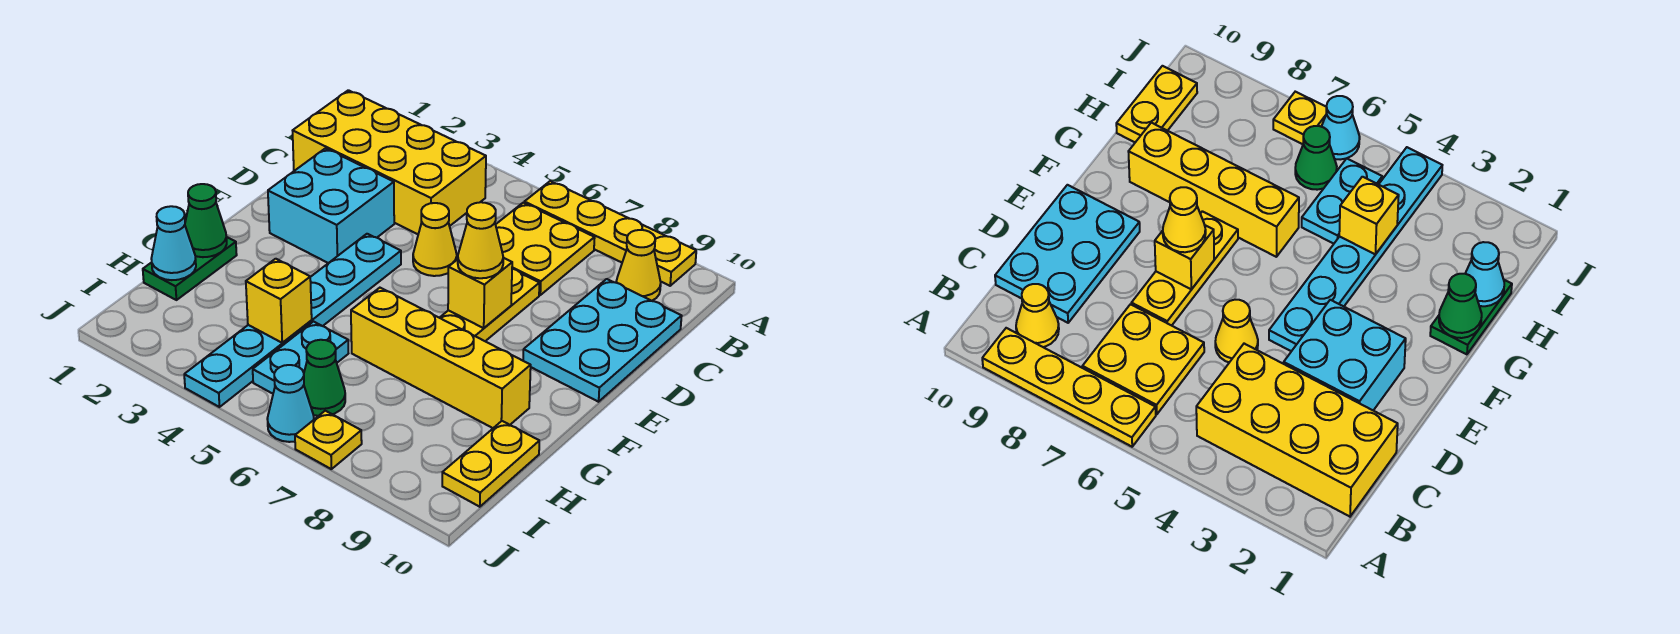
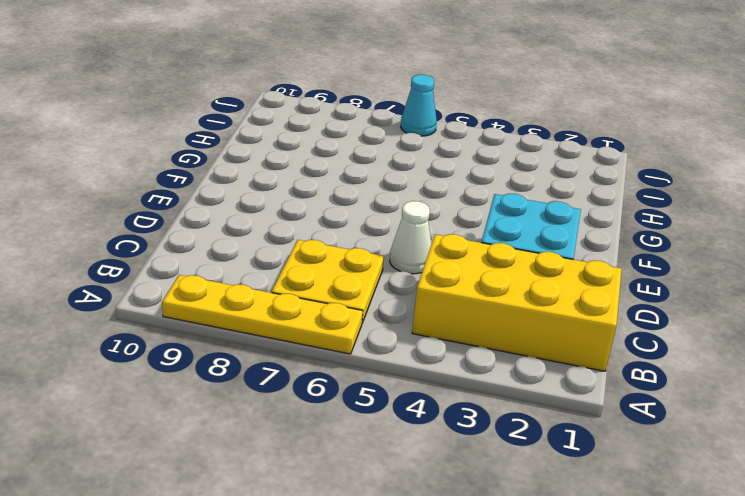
white cone D5 level 1 -> yellow cone D5 level 1
none -> yellow cone B9 level 1
none -> cyan plate C9:E10 level 1
none -> yellow plate D7:F7 level 1

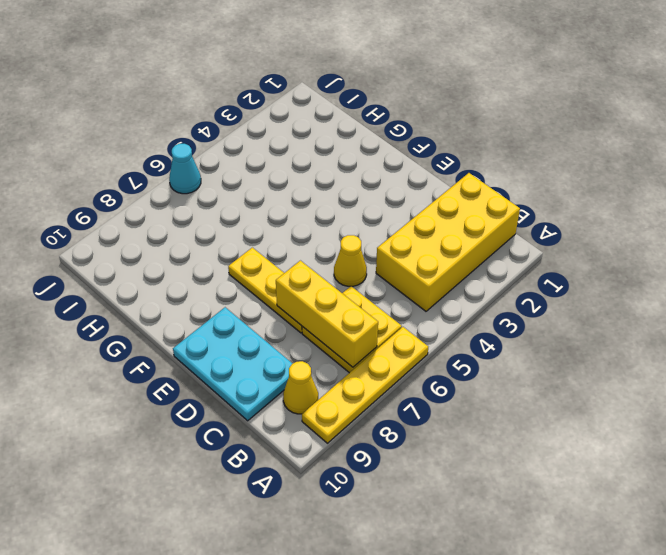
yellow brick B7:D7 level 2 -> none
none -> cyan brick D2:E3 level 1
none -> cyan plate E4:J4 level 1
none -> green plate G1:H1 level 1

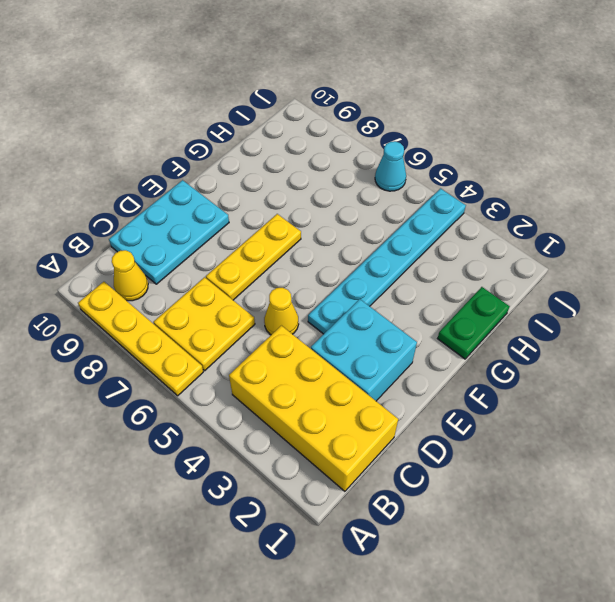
none -> yellow brick G6:G9 level 1
none -> cyan plate H5:I5 level 1
none -> yellow plate H10:I10 level 1

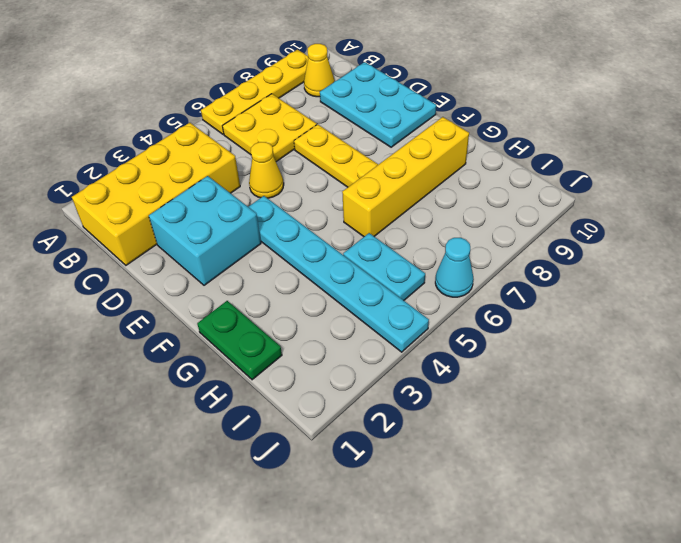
none -> yellow plate H10:I10 level 1
none -> green cone I6 level 1
none -> yellow plate J7 level 1

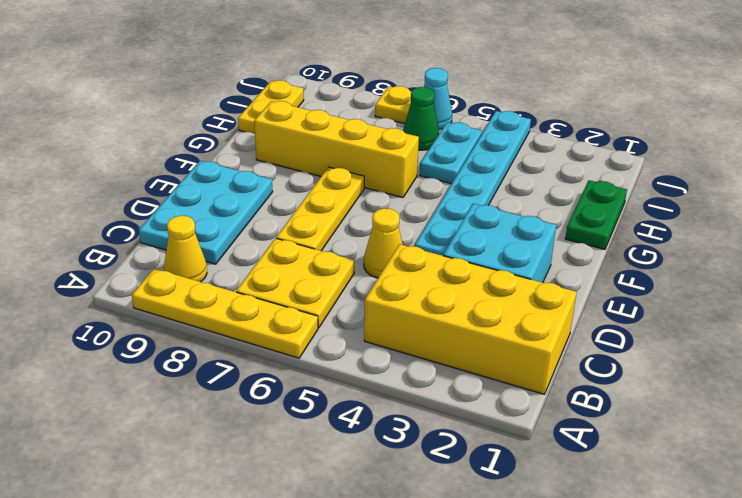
none -> yellow brick E7 level 2
none -> green cone G1 level 2
none -> cyan cone H1 level 2

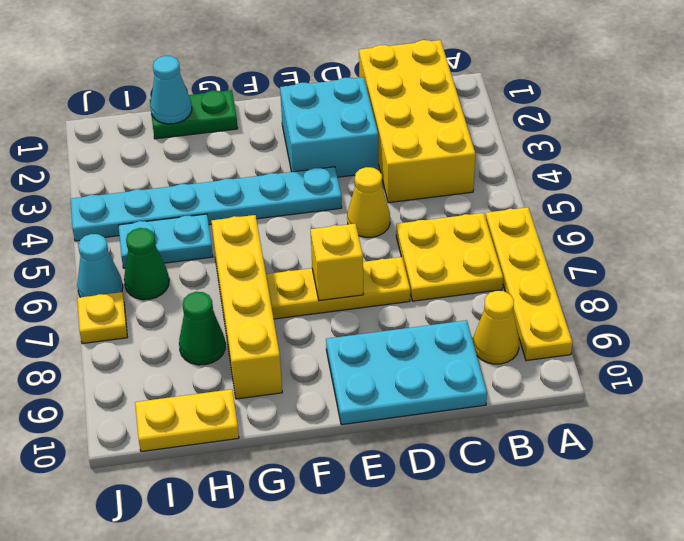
green cone H8 level 1 -> green cone G1 level 2
none -> yellow brick H4 level 2
none -> yellow cone E7 level 3

